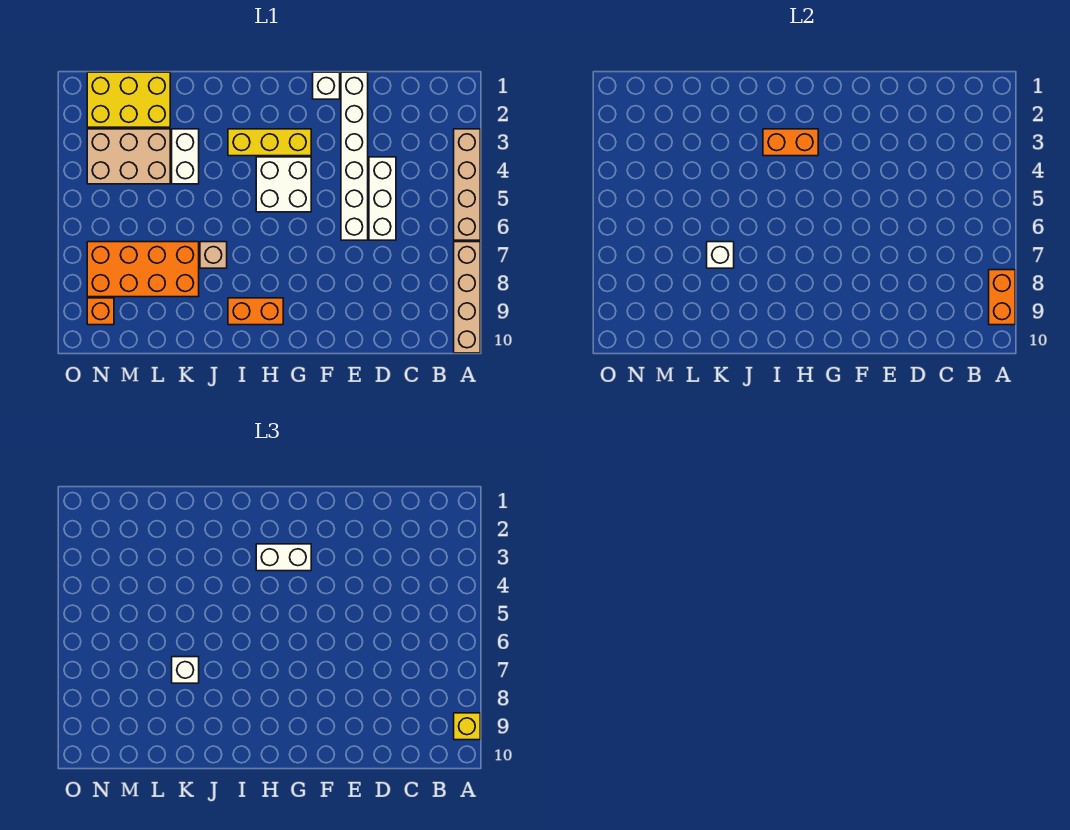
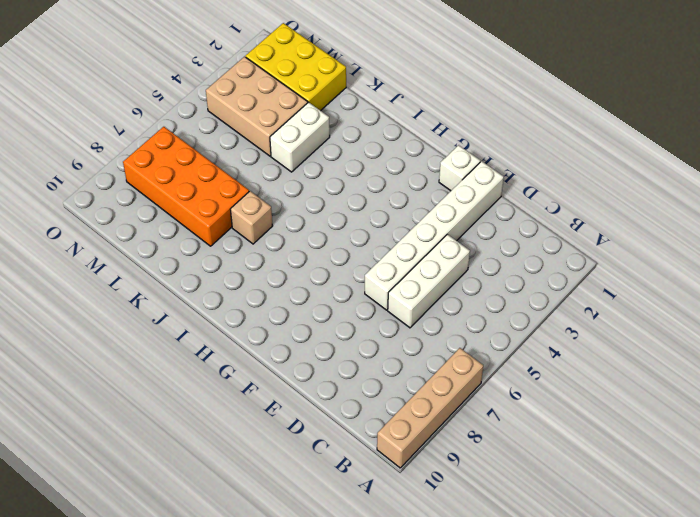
none -> tan brick A3:A6 level 1
none -> yellow brick G3:I3 level 1
none -> white brick G4:H5 level 1

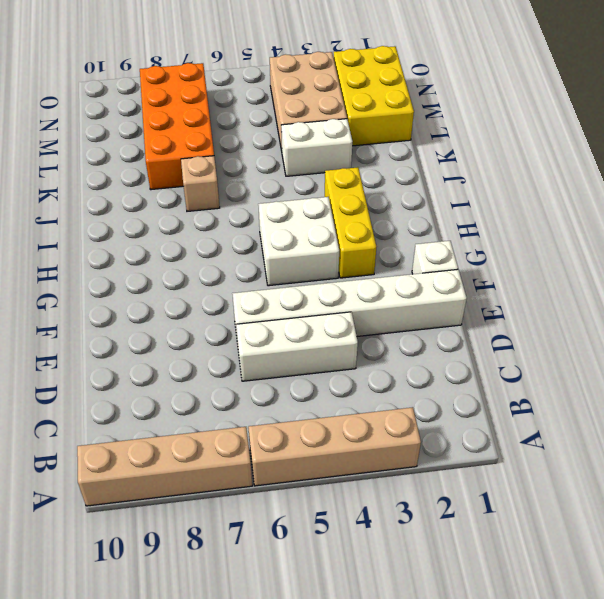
none -> orange brick H9:I9 level 1
none -> orange brick N9 level 1
none -> orange brick A8:A9 level 2

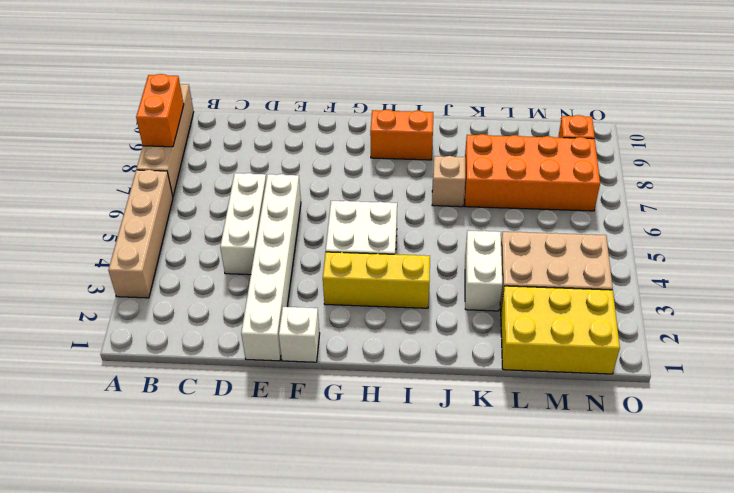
none -> orange brick H3:I3 level 2
none -> white brick K7 level 2
none -> yellow brick A9 level 3

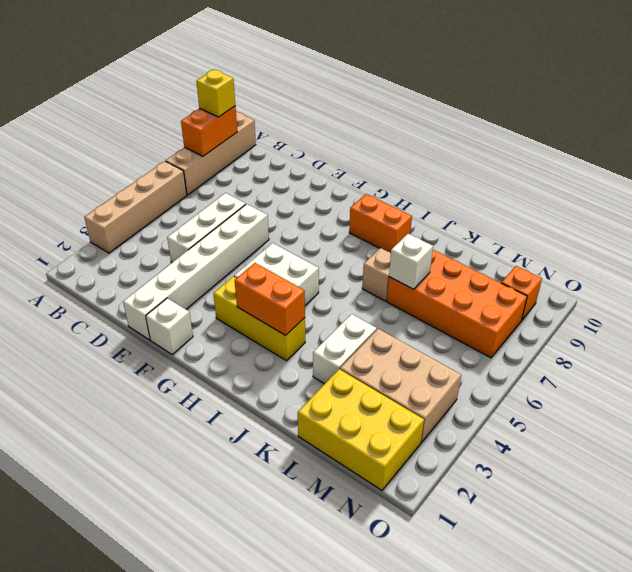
none -> white brick G3:H3 level 3
none -> white brick K7 level 3

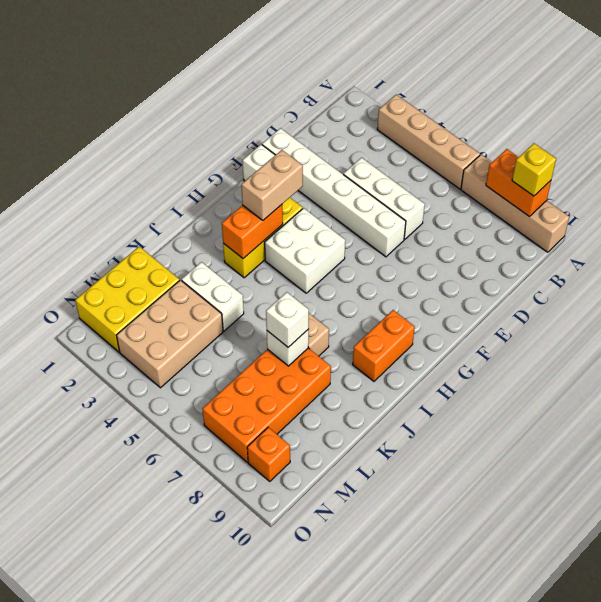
tan brick G3:H3 level 3 -> white brick G3:H3 level 3

